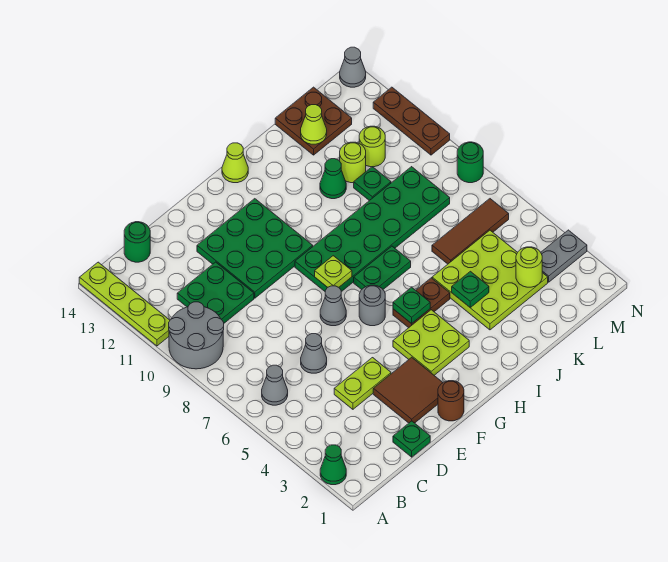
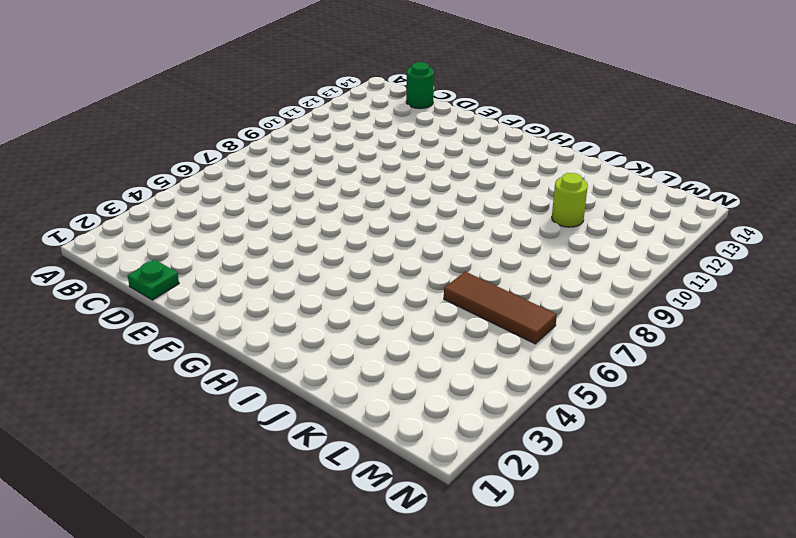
none -> green cone A2 level 1
none -> grey round brick A9:B10 level 1
none -> lime plate A11:A14 level 1
none -> grey cone B6 level 1

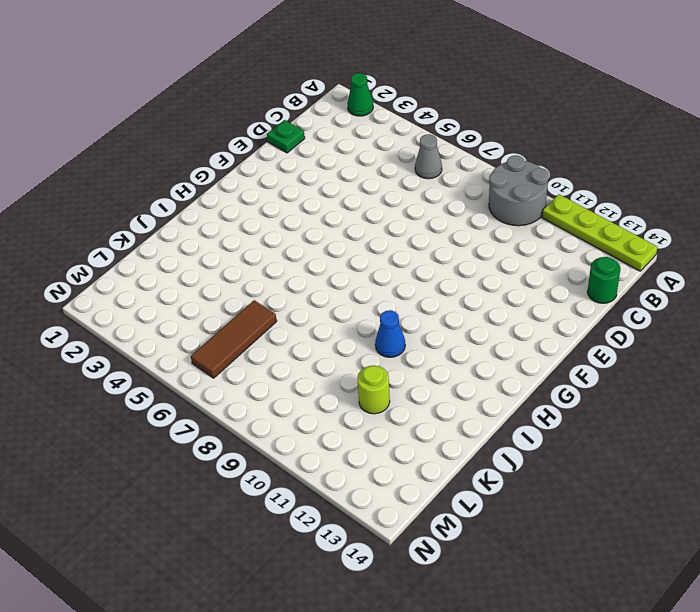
blue cone I10 level 1 -> none
none -> green plate C10:D11 level 1
none -> lime plate D4:E4 level 1
none -> grey cone D6 level 1
none -> brown tile E2:F3 level 1

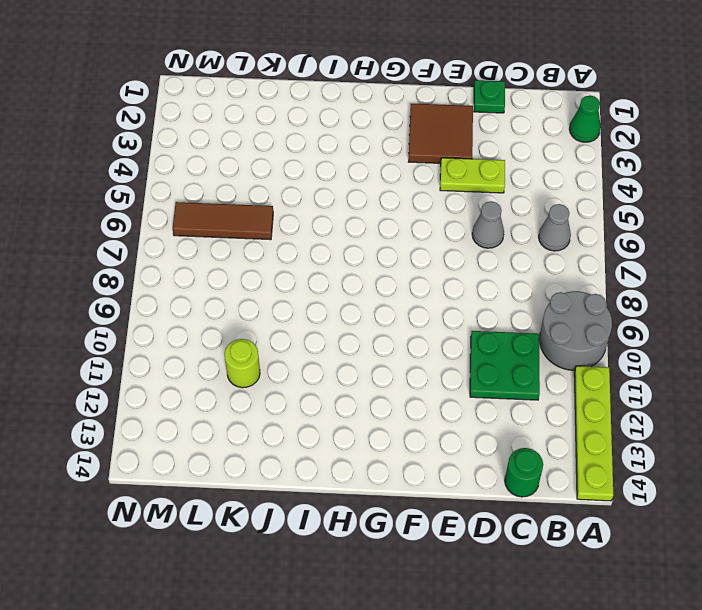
none -> green plate E10:G12 level 1
none -> brown round brick F1 level 1
none -> grey cone F7 level 1
none -> lime plate G3:H4 level 1

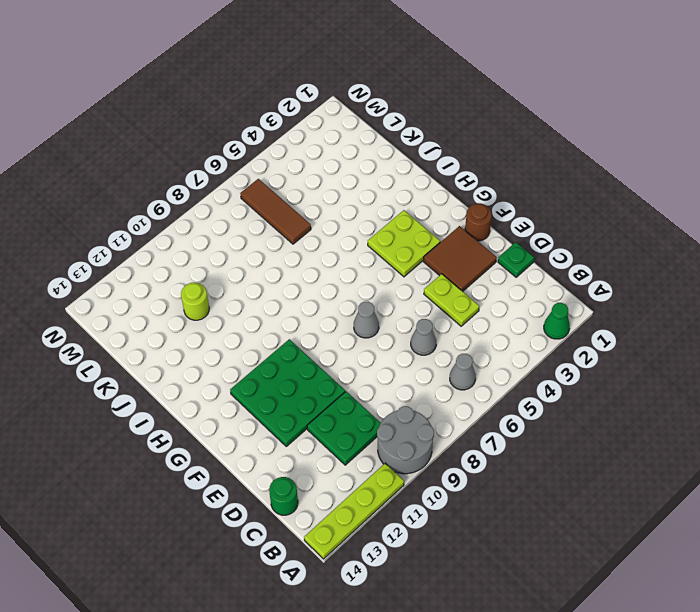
none -> grey round brick G6 level 1
none -> green plate G8:L9 level 1
none -> brown plate H5:I5 level 1
none -> green plate H7:I7 level 1

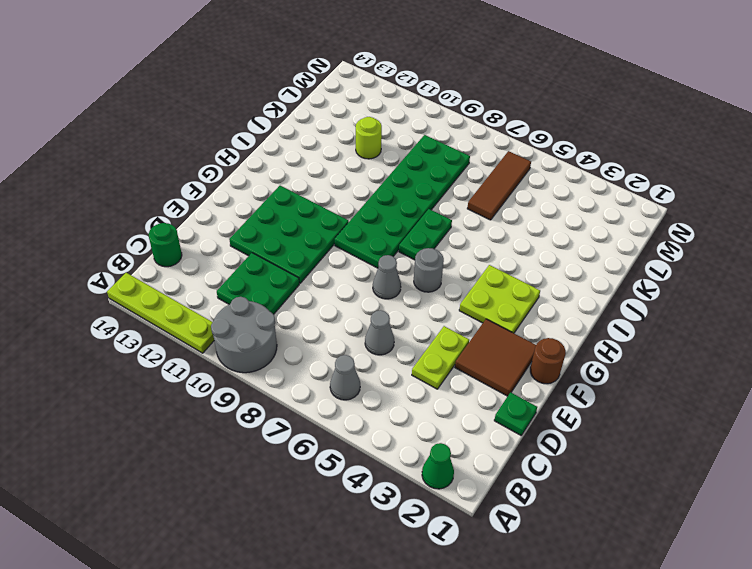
none -> brown plate H5:I5 level 1
none -> lime cone H14 level 1
none -> lime plate J3:L5 level 1
none -> green cone J11 level 1

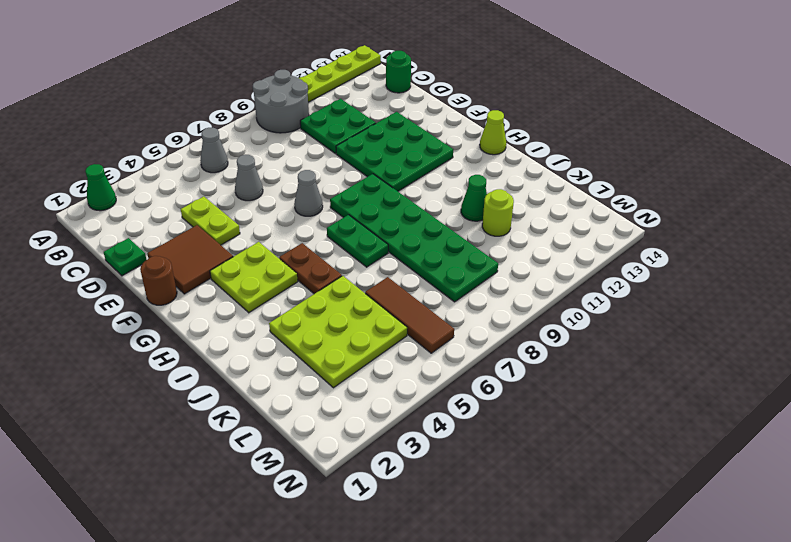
none -> grey round brick G6 level 1
none -> green plate K10 level 1
none -> brown plate K13:L14 level 1
none -> lime round brick L11 level 1

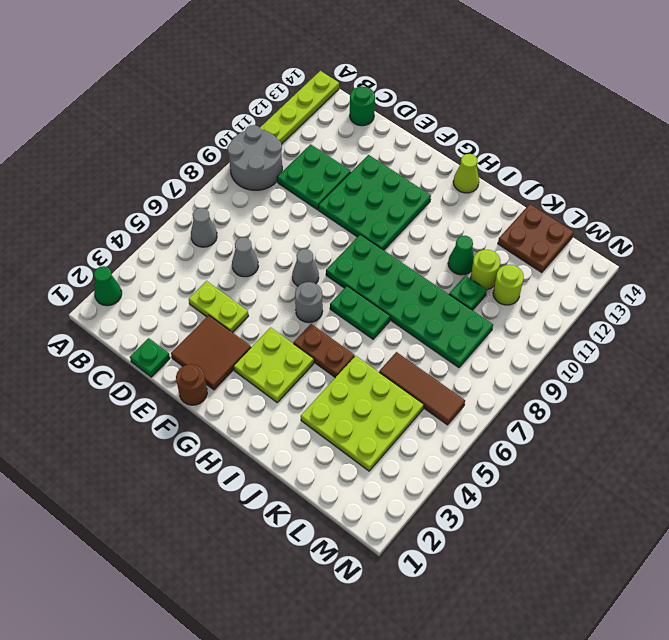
none -> grey plate M3:N3 level 1
none -> green round brick N8 level 1
none -> brown plate N10:N12 level 1
none -> grey cone N14 level 1

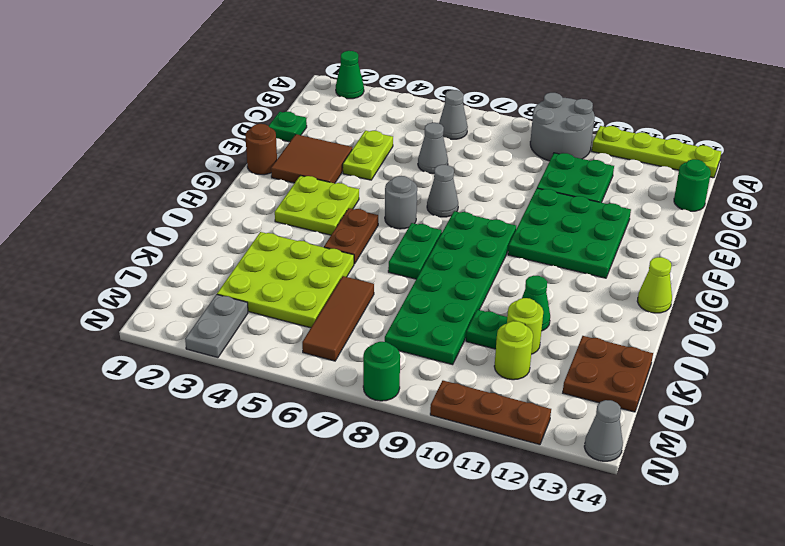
none -> lime plate G8 level 2
none -> green plate H5 level 2
none -> green plate J4 level 2
none -> lime cone K13 level 2

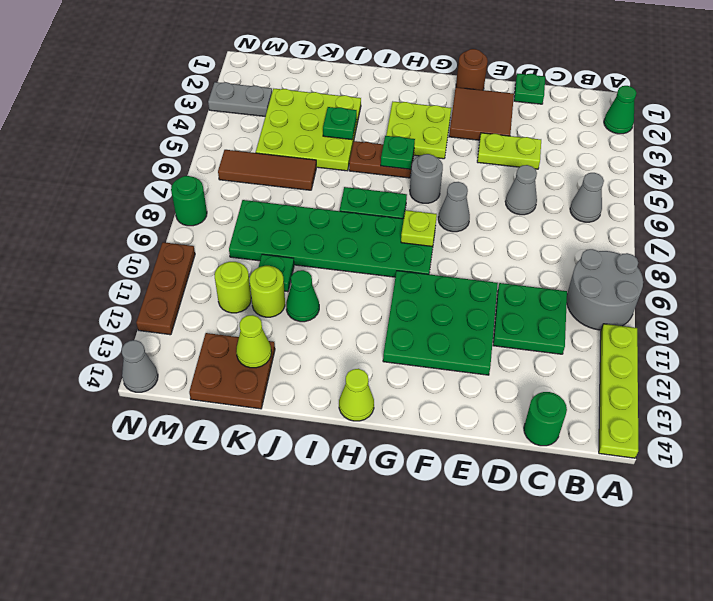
none -> lime round brick L3 level 2

